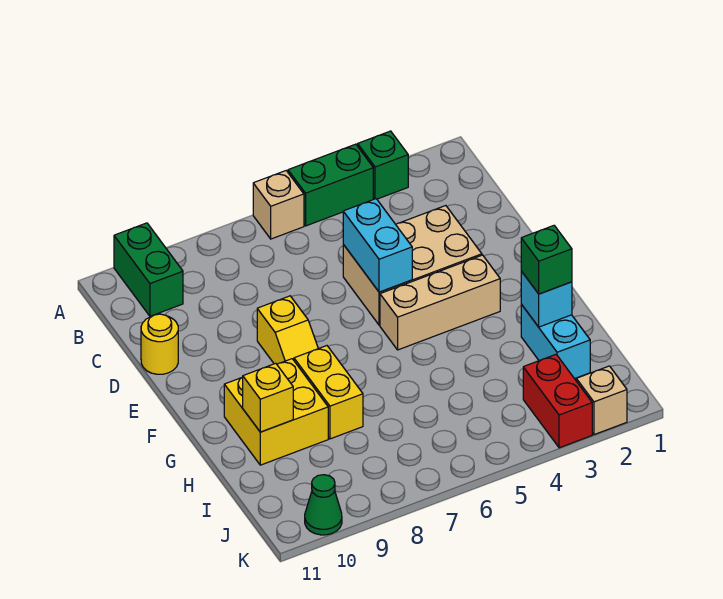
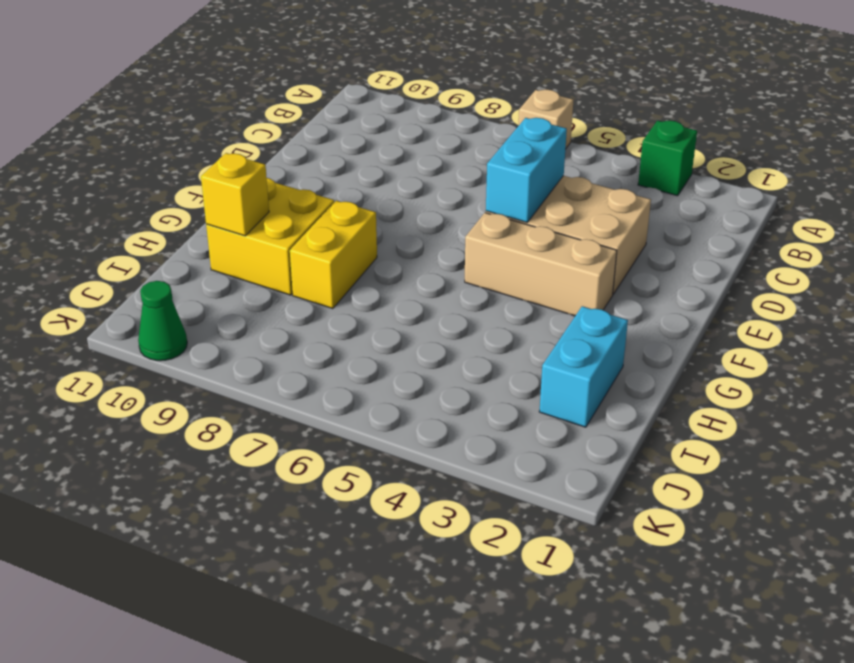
none -> green brick A4:A5 level 1
none -> green brick A10:B10 level 1
none -> yellow round brick D11 level 1

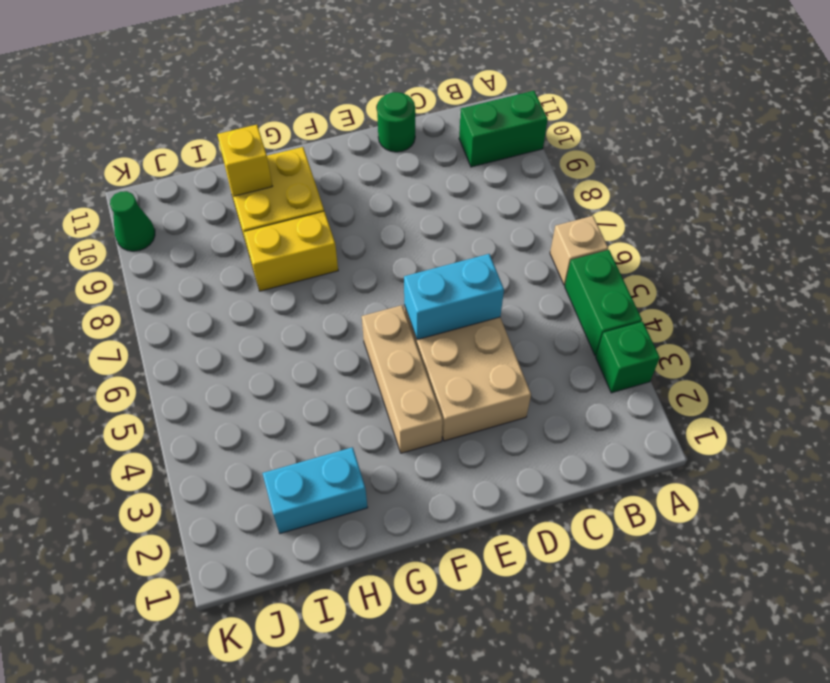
green round brick D11 level 1 -> yellow round brick D11 level 1
none -> yellow slope E8:F8 level 1 top E
none -> red brick J3:K3 level 1
none -> tan brick K2 level 1

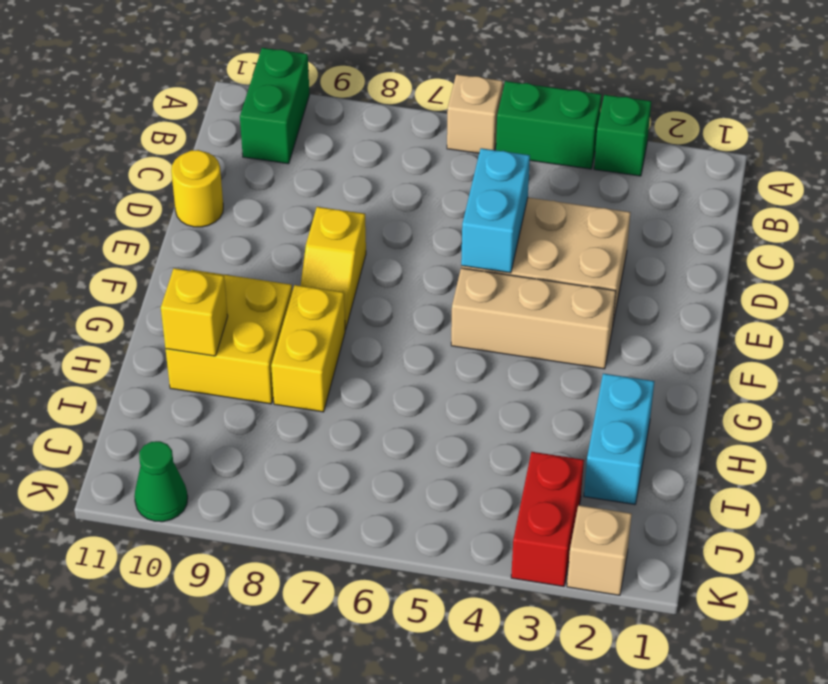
none -> cyan brick H2 level 2
none -> green brick H2 level 3

